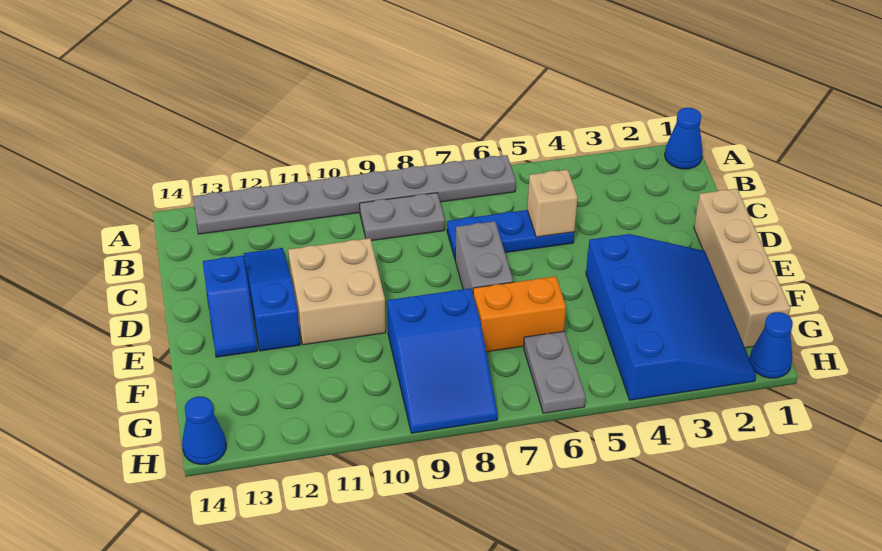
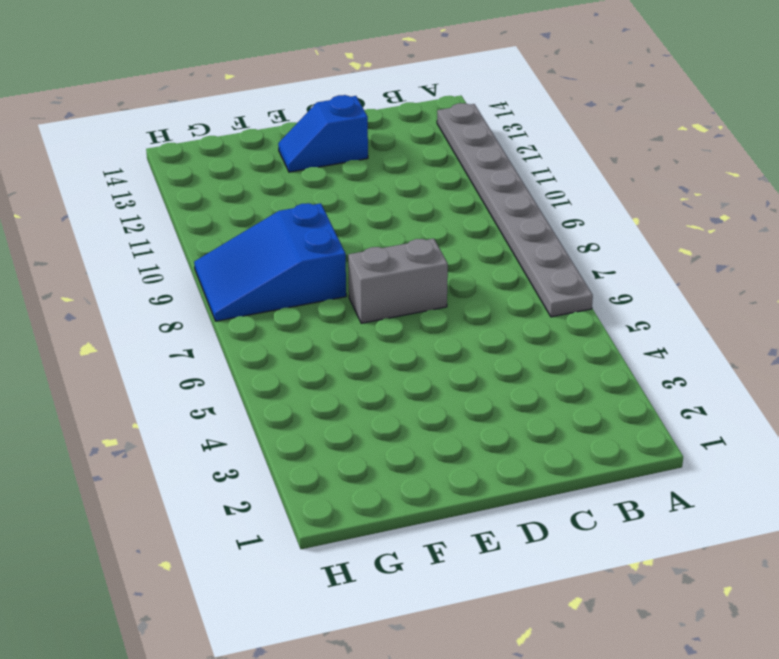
none -> blue cone A1 level 1
none -> grey plate B8:B9 level 1
none -> blue plate C5:C7 level 1

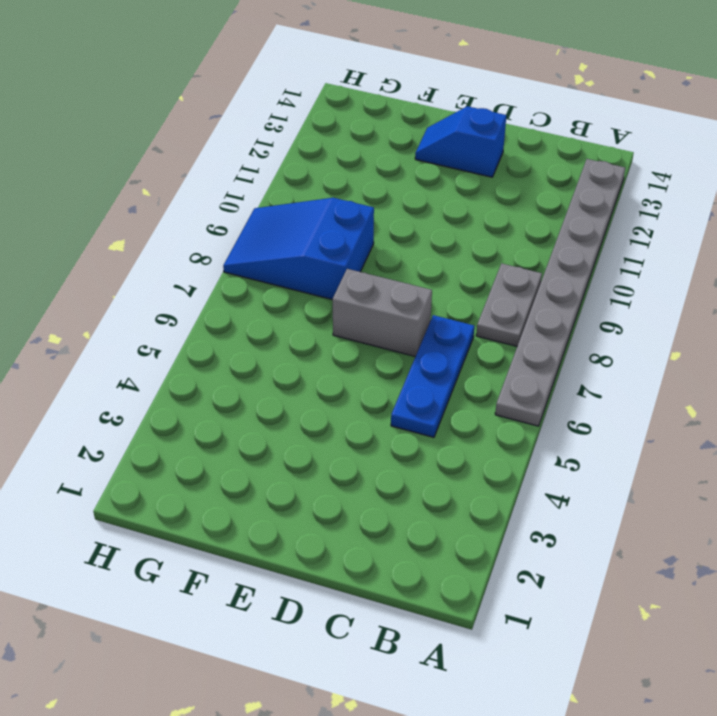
none -> blue cone A1 level 1
none -> blue slope C12:E12 level 1 top E
none -> tan brick D1:G1 level 1

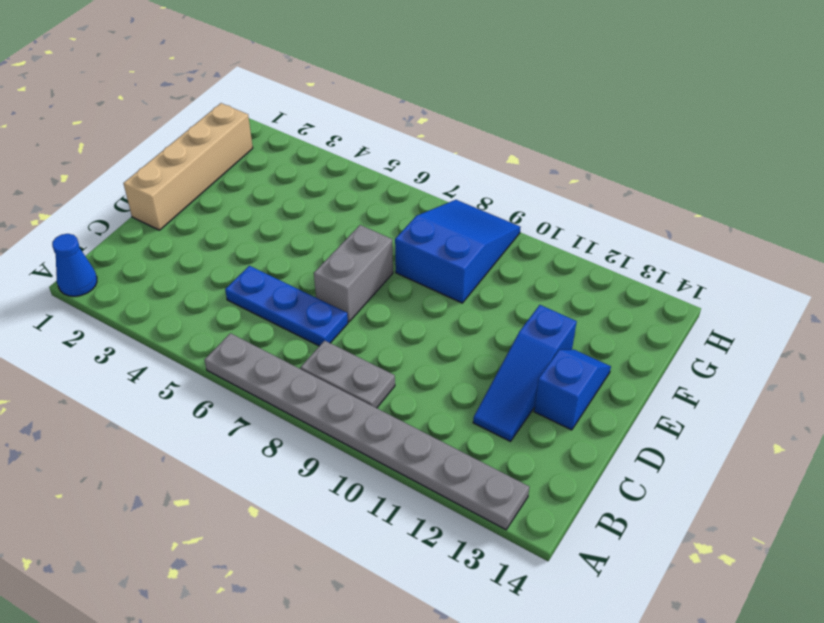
none -> tan brick D10:E11 level 1
none -> blue slope E2:H4 level 1 top 4
none -> orange brick F6:F7 level 1

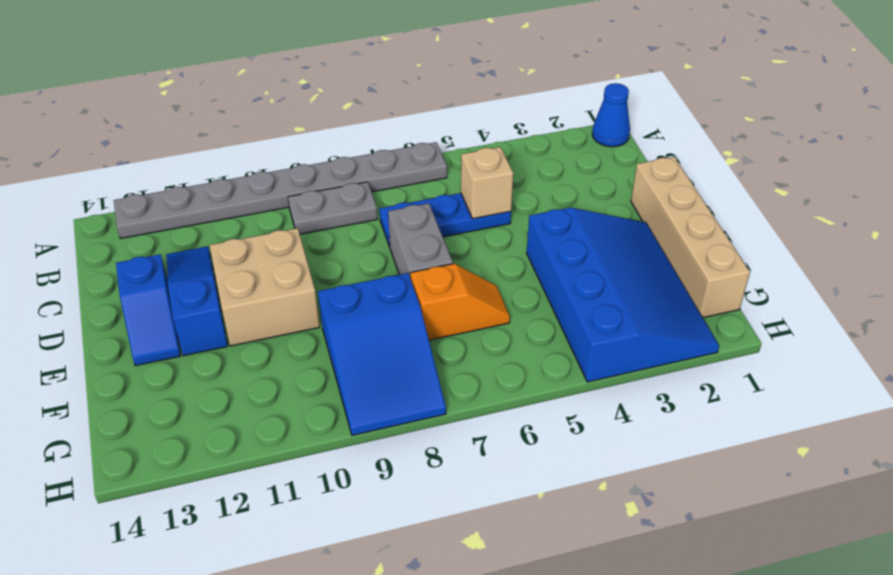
orange slope F6:F7 level 1 top 7 -> orange brick F6:F7 level 1
none -> grey plate G6:H6 level 1
none -> blue cone H1 level 1
none -> blue cone H14 level 1

